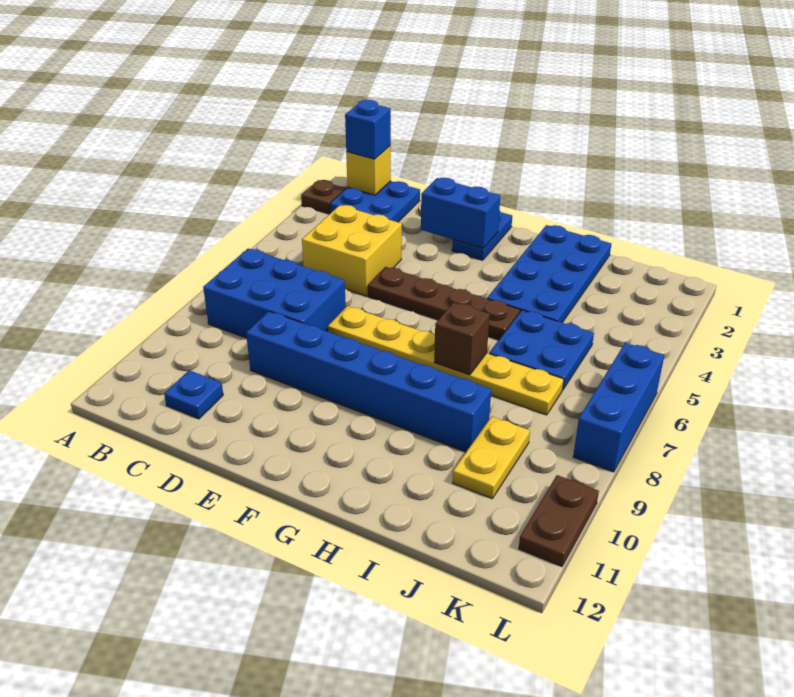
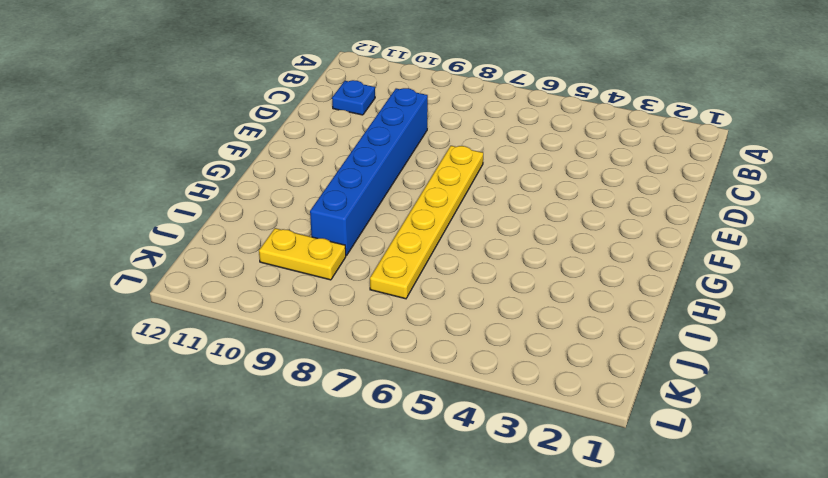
none -> brown plate A2 level 1
none -> blue plate B1:C2 level 1
none -> blue brick B7:D8 level 1

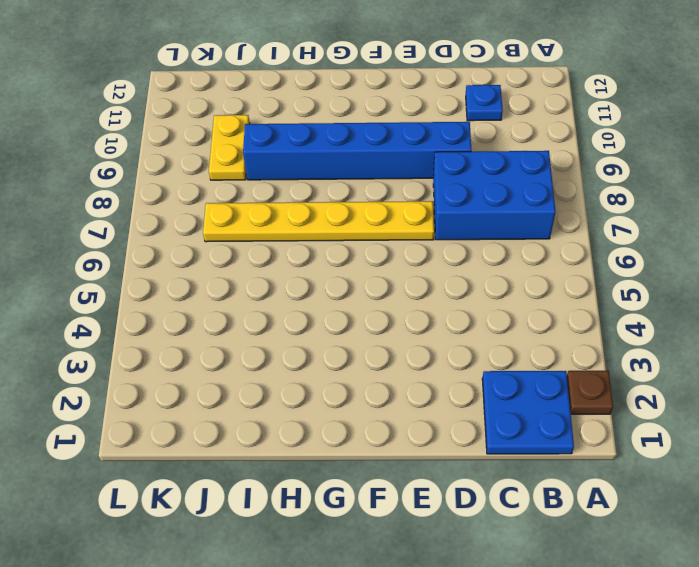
none -> yellow brick C4:D5 level 1
none -> brown plate E5:H5 level 1
none -> blue plate F1:F2 level 1

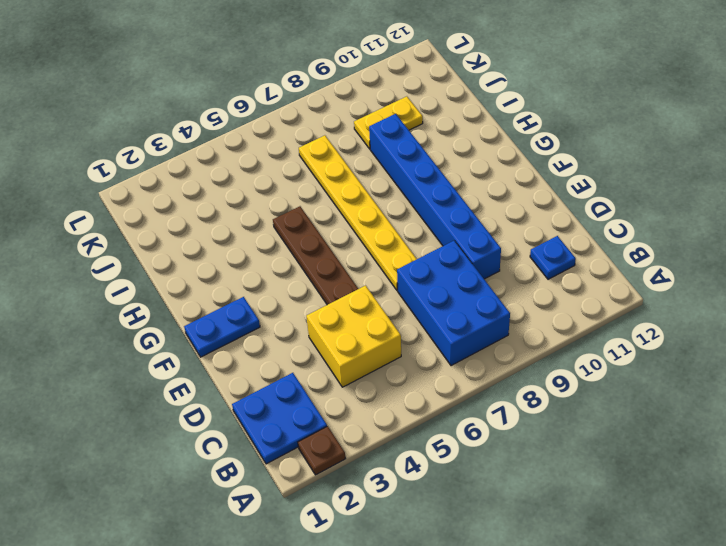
none -> blue plate H1:I4 level 1
none -> blue plate I5:J6 level 1
none -> blue brick L6:L8 level 1

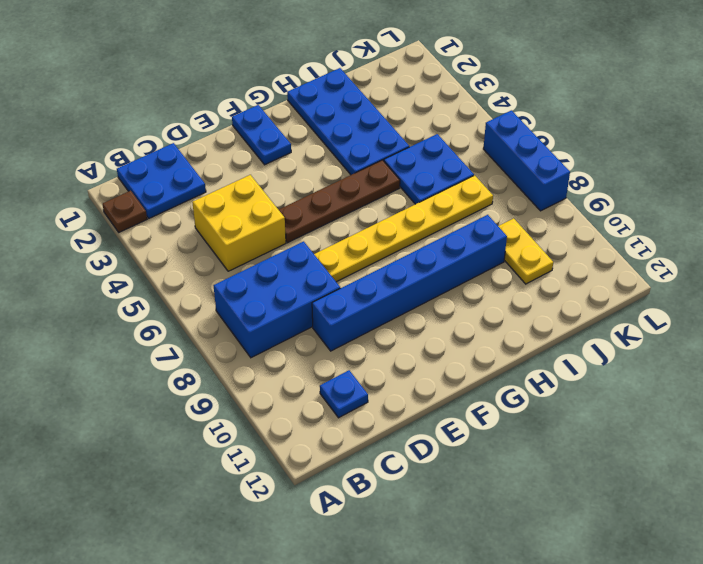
none -> brown plate L10:L11 level 1
none -> yellow brick B1 level 2
none -> blue brick E2:F2 level 2

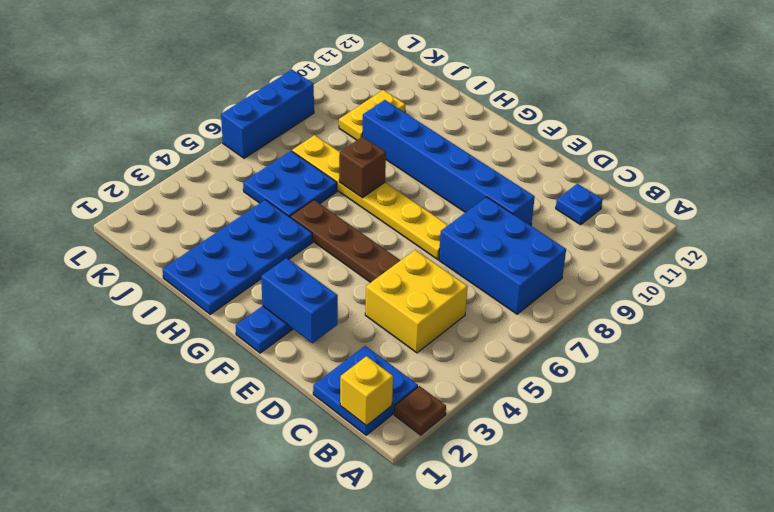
none -> brown plate L10:L11 level 1
none -> blue brick B1 level 3

